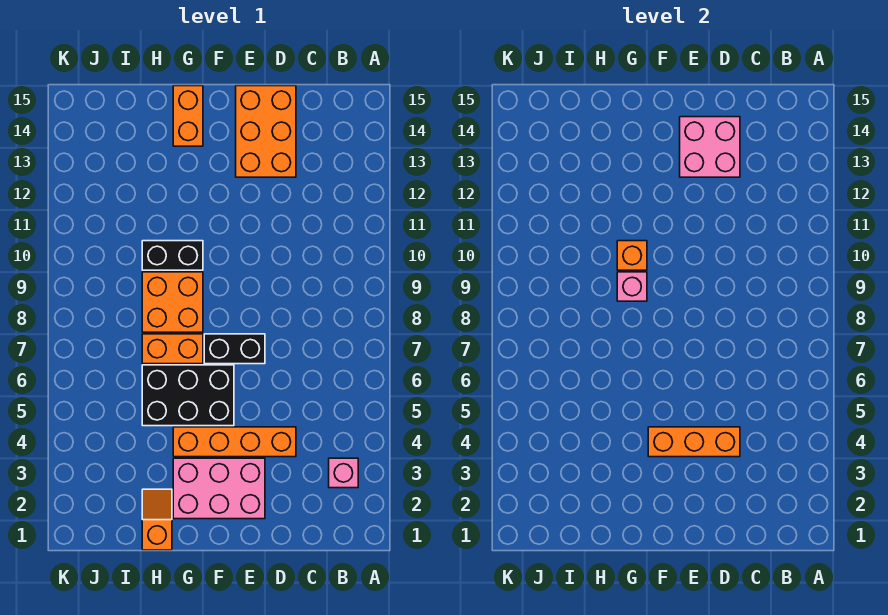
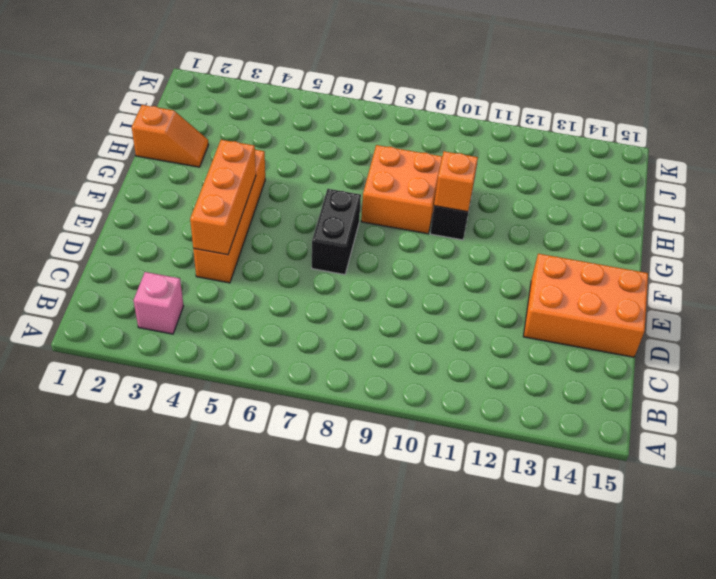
none -> pink brick E2:G3 level 1
none -> black brick F5:H6 level 1
none -> orange brick G7:H7 level 1

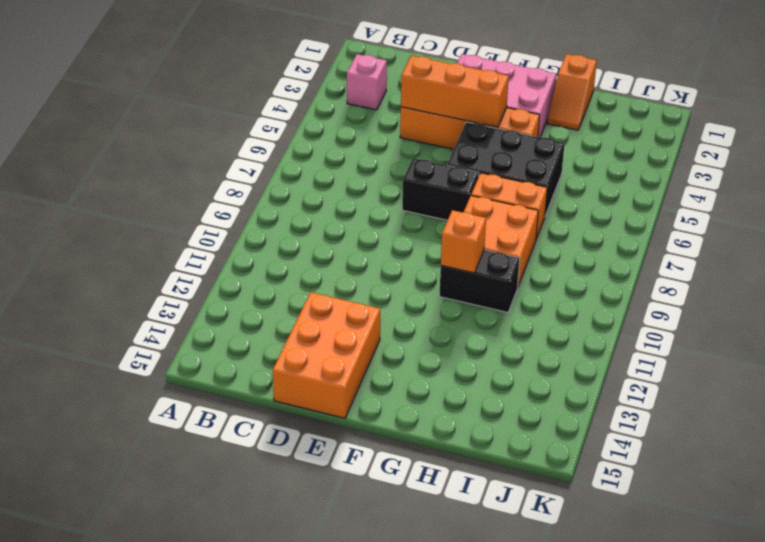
none -> orange brick G14:G15 level 1
none -> pink brick D13:E14 level 2
none -> pink brick G9 level 2

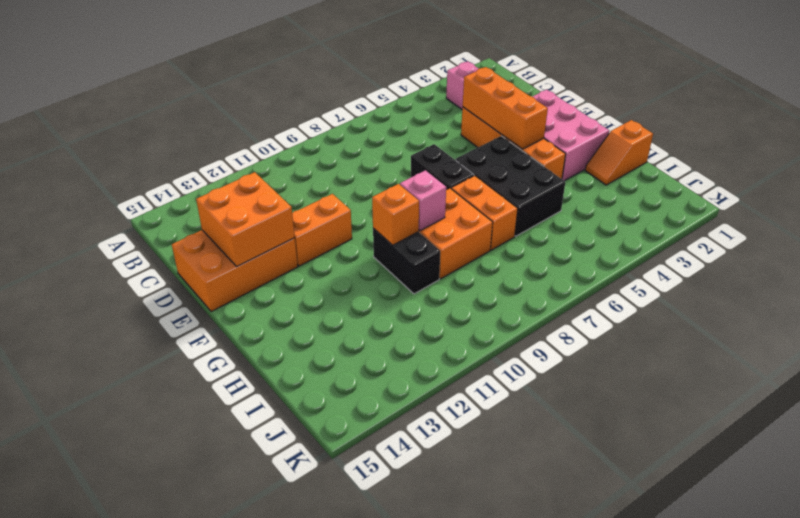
orange brick D13:E14 level 2 -> pink brick D13:E14 level 2
orange brick E11:E12 level 1 -> orange brick G14:G15 level 1

